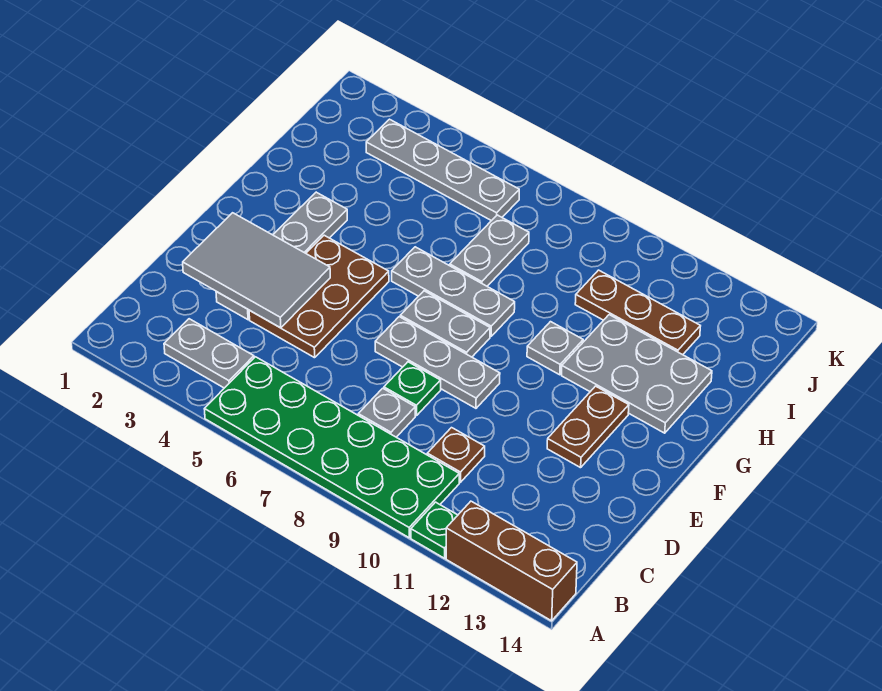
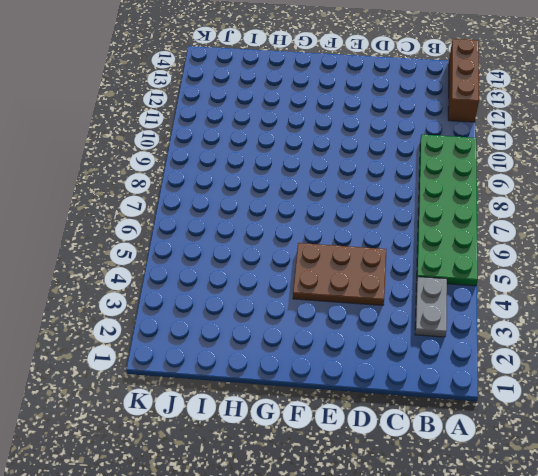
none -> green plate A11 level 1
none -> grey plate C8 level 1
none -> brown plate C10 level 1

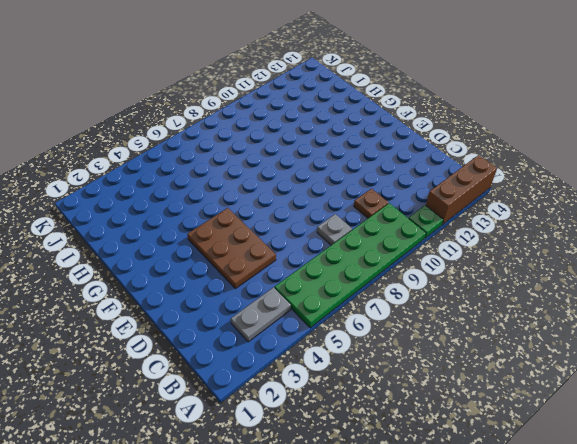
none -> grey plate D3:G3 level 1
none -> green plate D8 level 1
none -> grey plate E7:E9 level 1

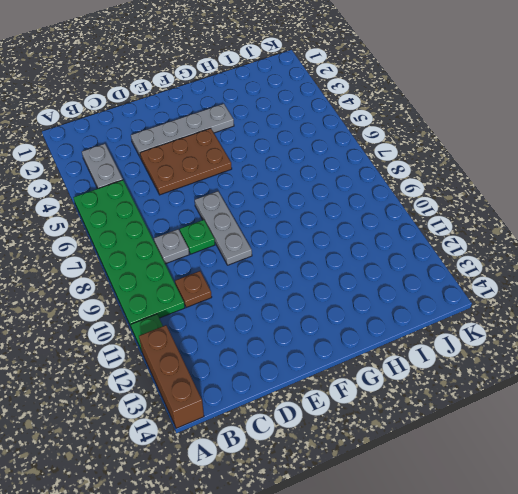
none -> brown plate E12:F12 level 1
none -> grey plate F7:F8 level 1
none -> grey plate G6:G8 level 1

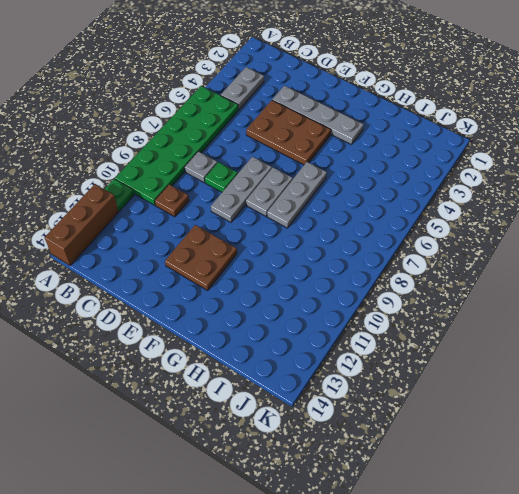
brown plate E11:F12 level 1 -> brown plate E12:F12 level 1
none -> grey plate G10 level 1
none -> grey plate G11:H13 level 1
none -> grey plate H7:I7 level 1

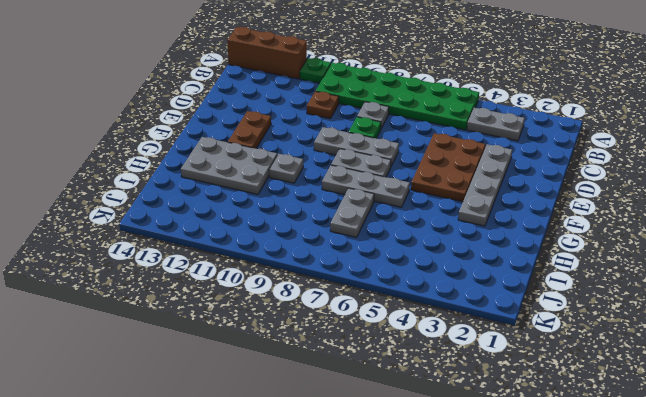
none -> brown plate I10:I12 level 1
none -> grey plate J3:J6 level 1
none -> grey tile D2:E4 level 2

